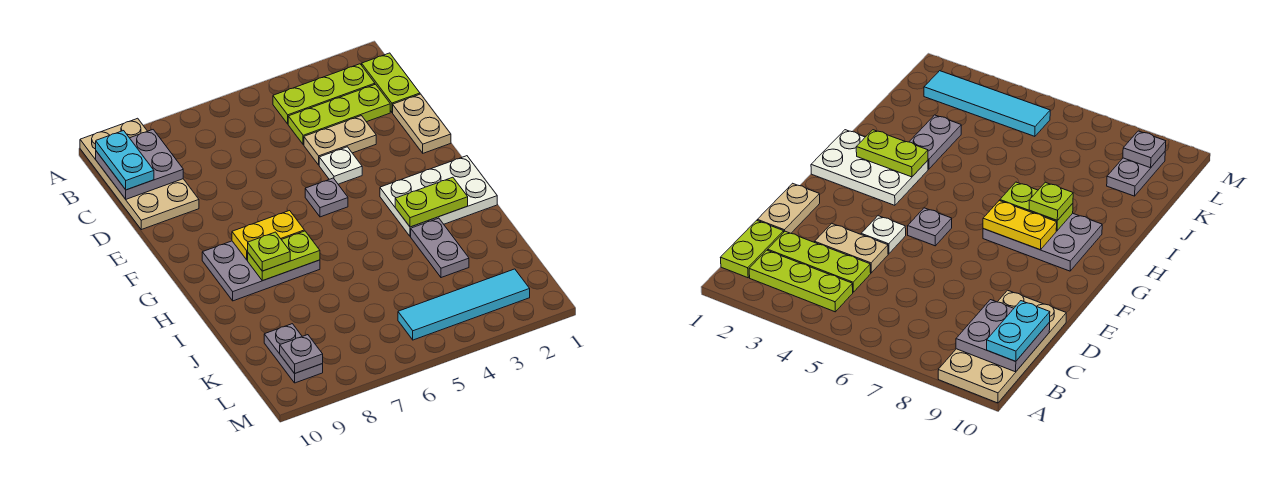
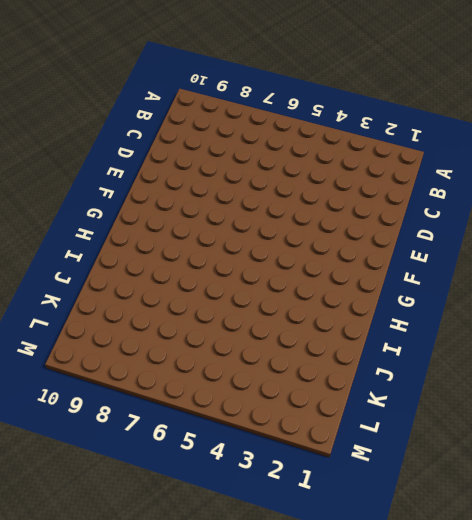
none -> tan plate A9:D10 level 1
none -> lime plate B1:C1 level 1
none -> lime plate B2:B4 level 1

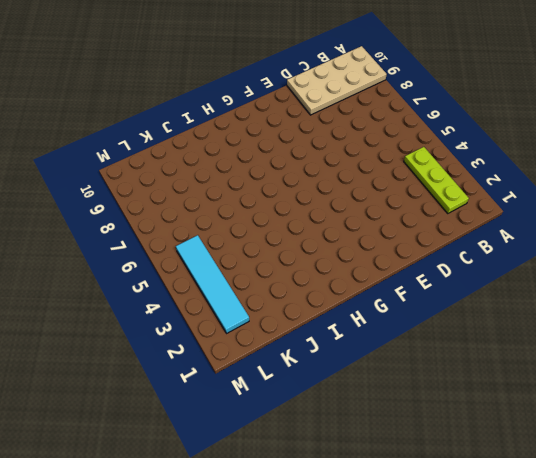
none -> lime plate B1:C1 level 1
none -> lime plate C2:C4 level 1
none -> tan plate D1:E1 level 1

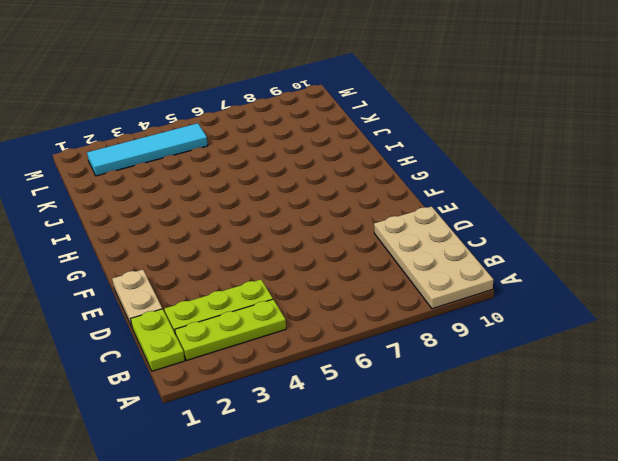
none -> tan plate D3:D4 level 1
none -> white plate E4 level 1
none -> grey plate F5 level 1

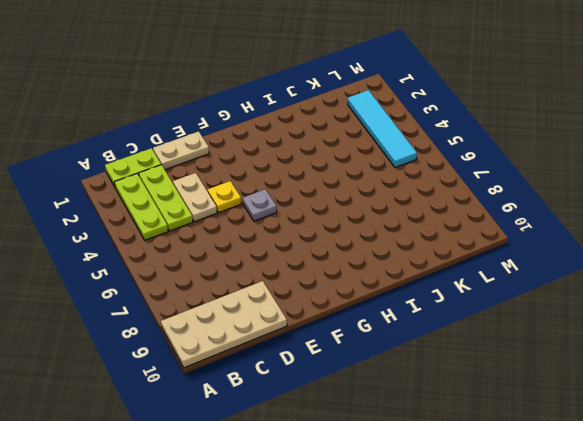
yellow plate E4 level 1 -> white plate E4 level 1
none -> white plate G1:H3 level 1
none -> grey plate G7:H9 level 1
none -> grey plate I3:J3 level 1

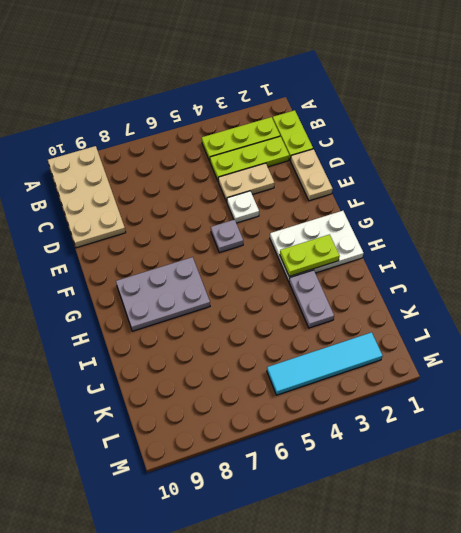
none -> grey plate K9:L9 level 1
none -> grey plate B9:C10 level 2
none -> yellow plate G7:G8 level 2

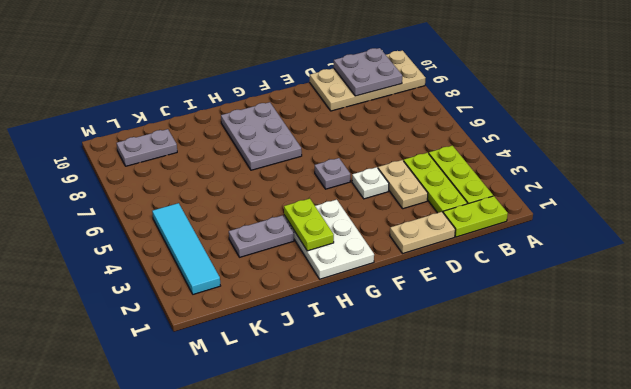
none -> yellow plate G7:G8 level 2
none -> lime plate H7:H8 level 2
none -> grey plate L9 level 2

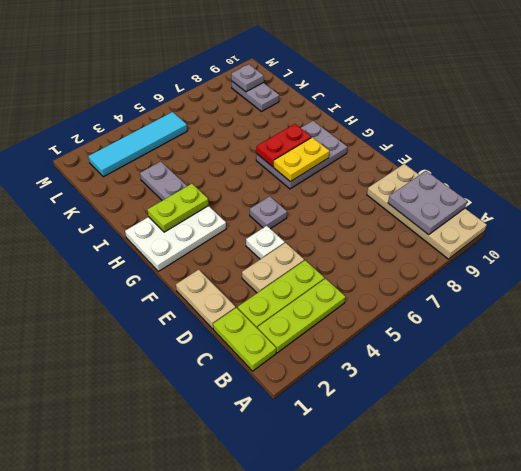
red plate H7:H8 level 2 -> lime plate H7:H8 level 2
none -> cyan plate B10:C10 level 3
none -> lime plate H8 level 3

